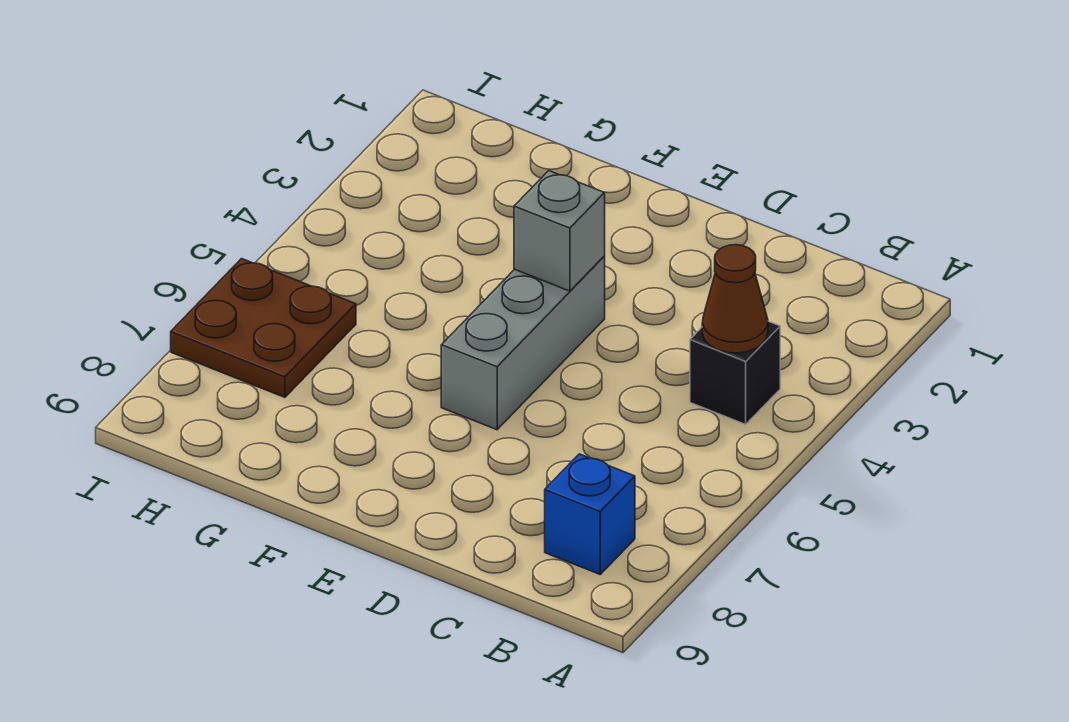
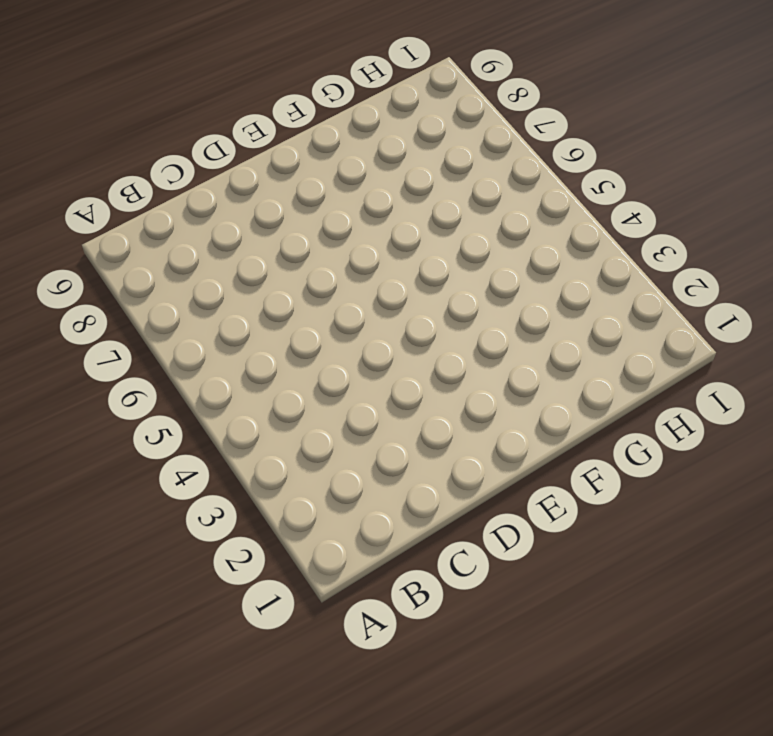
none -> black brick B4 level 1
none -> blue brick B8 level 1

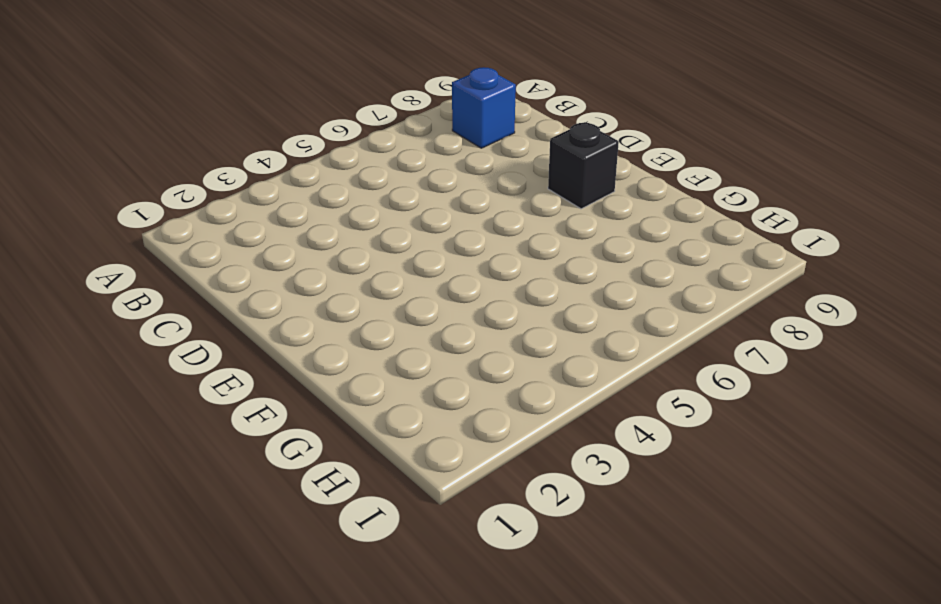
black brick E8 level 1 -> black brick B4 level 1
none -> grey brick E4:E6 level 1
none -> brown plate H6:I7 level 1

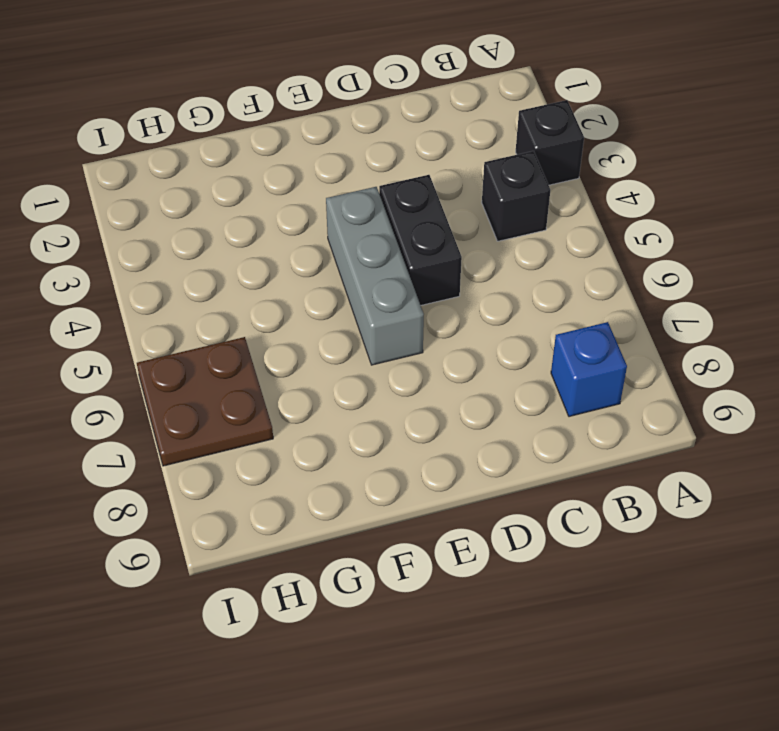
black brick A3 level 1 -> none
black brick D4:D5 level 1 -> none
none -> brown cone B4 level 2
none -> grey brick E4 level 2

